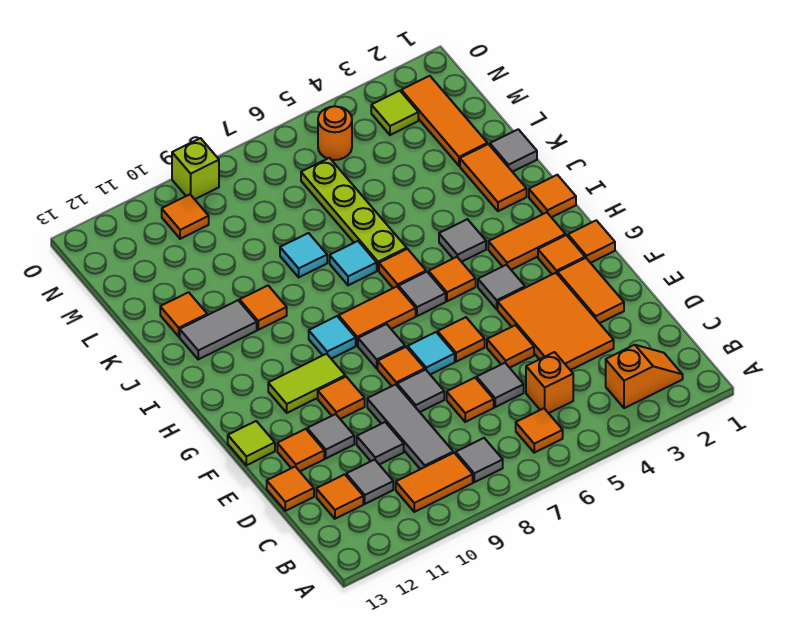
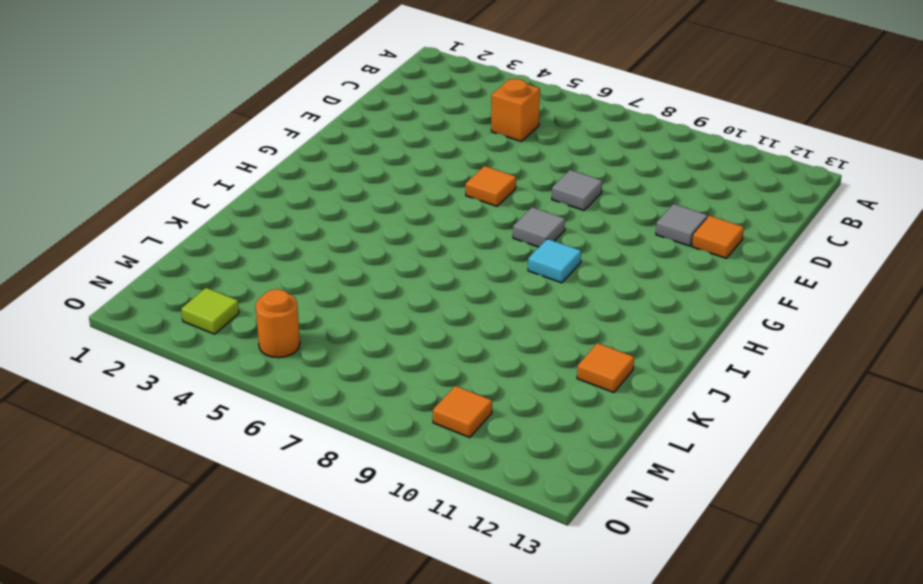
none -> orange slope B2:B3 level 1 top 3
none -> orange tile B6 level 1
none -> grey tile B8 level 1
none -> orange tile B9:B10 level 1

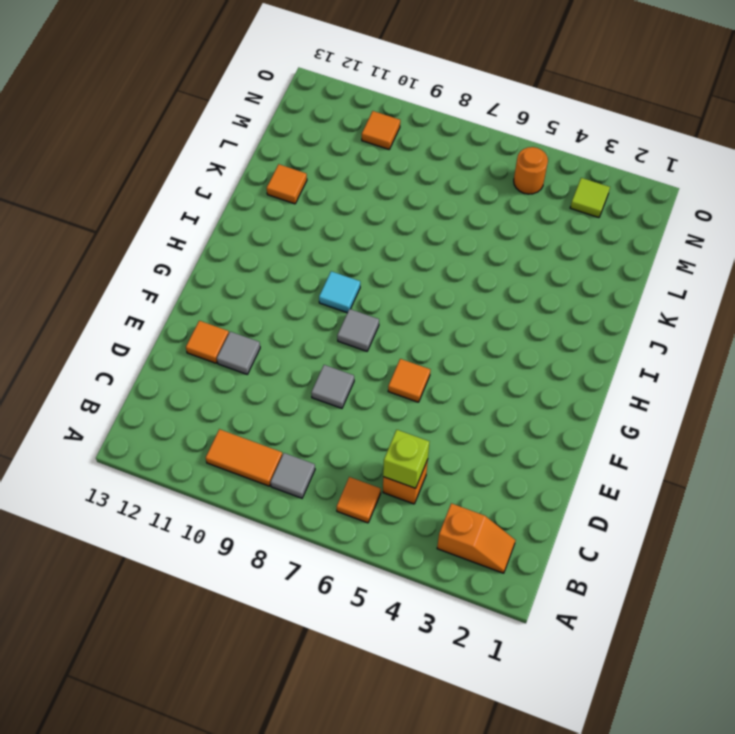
lime brick C5 level 2 -> lime brick O9 level 1
none -> grey tile C9:E9 level 1
none -> grey tile C11 level 1
none -> orange tile C12 level 1
none -> orange tile D3:F4 level 1

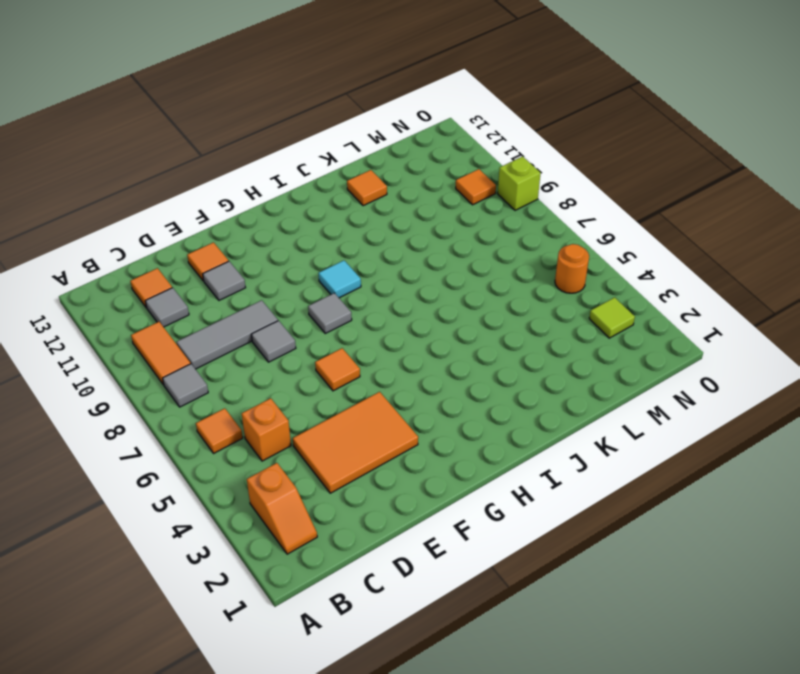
none -> grey tile D6 level 1
none -> orange tile D7 level 1
none -> grey tile D10 level 1
none -> orange tile D13 level 1

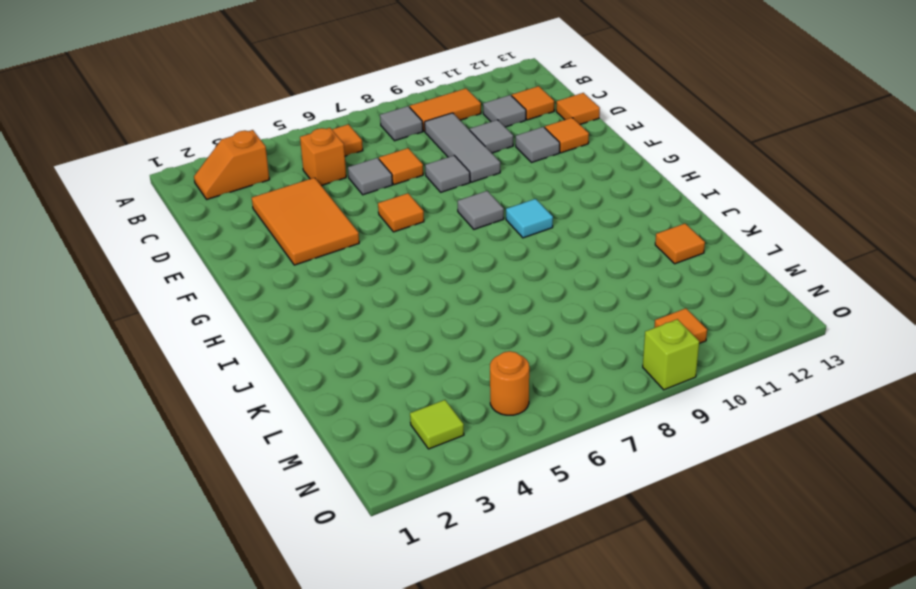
none -> orange tile E2:F2 level 1
none -> orange tile E5 level 1
none -> cyan tile F7 level 1
none -> orange tile F8 level 1

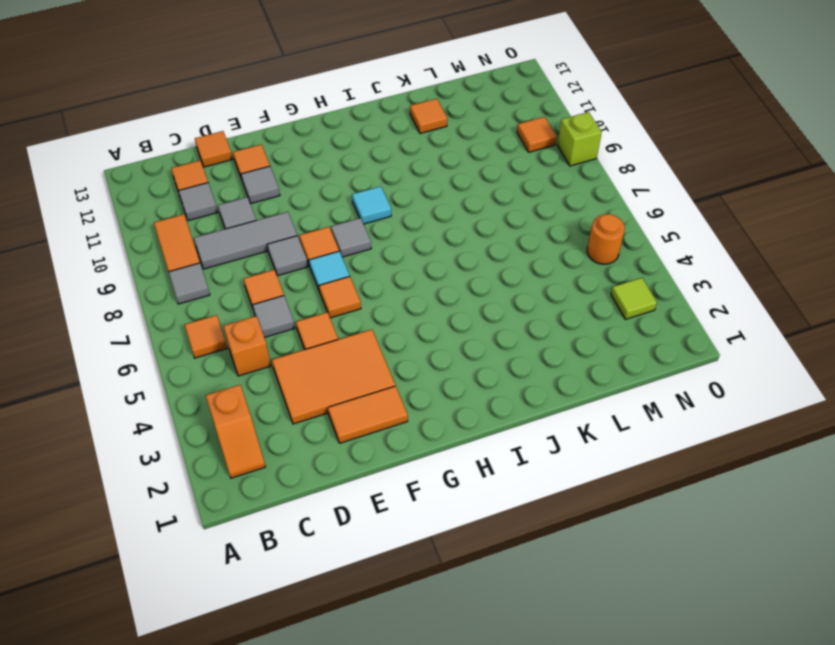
none -> orange tile F10 level 1
none -> lime tile F13 level 1
none -> orange tile G1 level 1
none -> orange tile G2 level 1

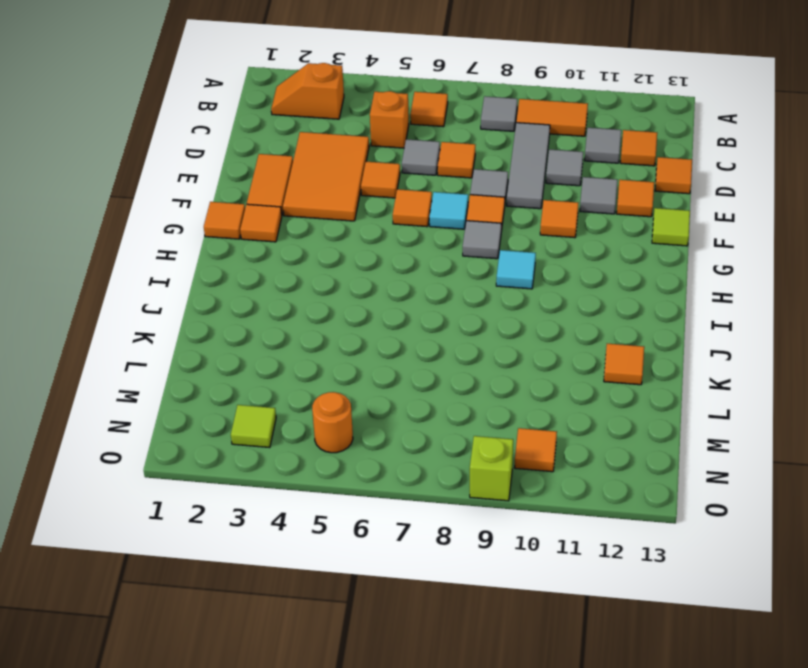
none -> grey tile G4 level 1
none -> lime tile G10:G11 level 1
none -> orange tile H2:H3 level 1
none -> orange tile H5 level 1

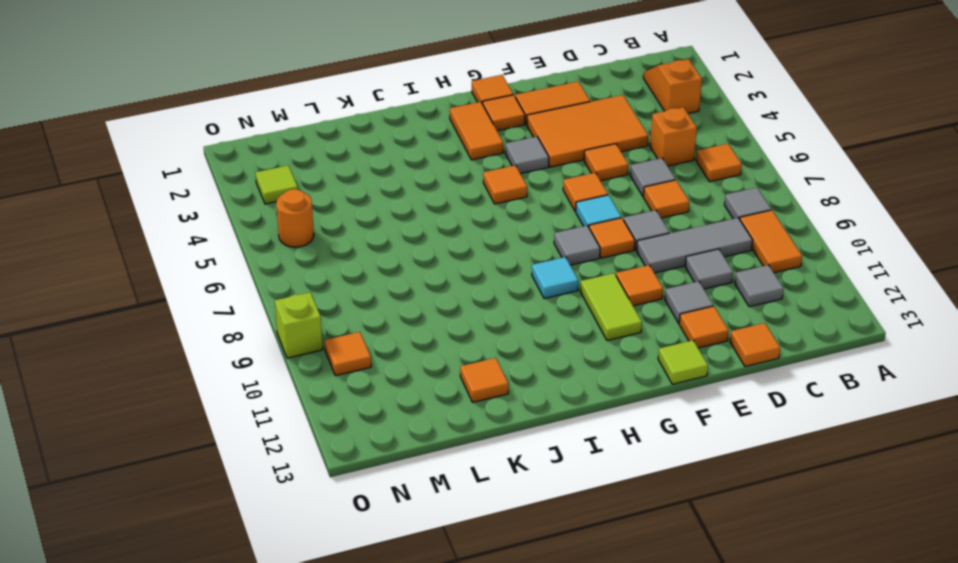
none -> orange tile C12 level 1
none -> grey tile H6 level 1
none -> orange tile H7:H8 level 1
none -> orange tile I1 level 1

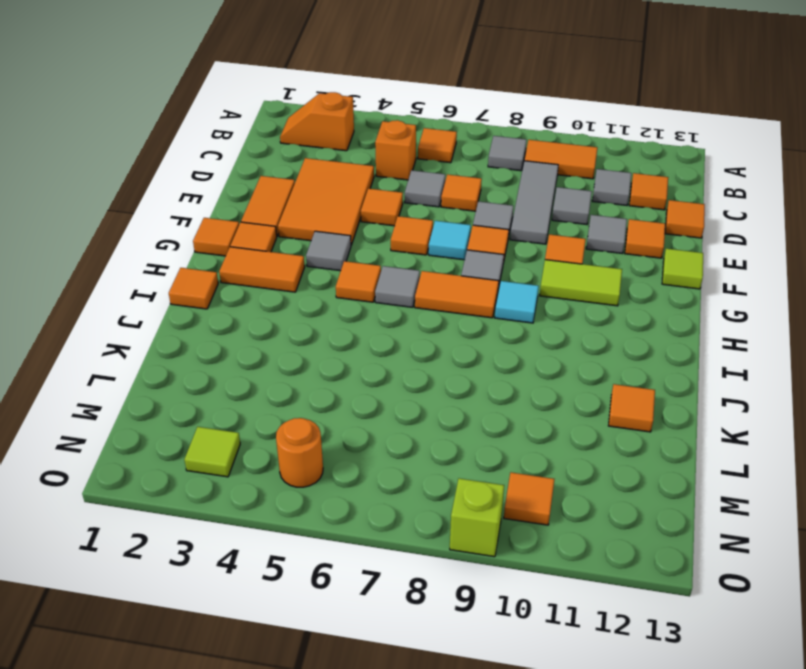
none -> grey tile I4 level 1
none -> orange tile I6 level 1
none -> orange tile J2:K2 level 1
none -> lime plate J6:M6 level 1

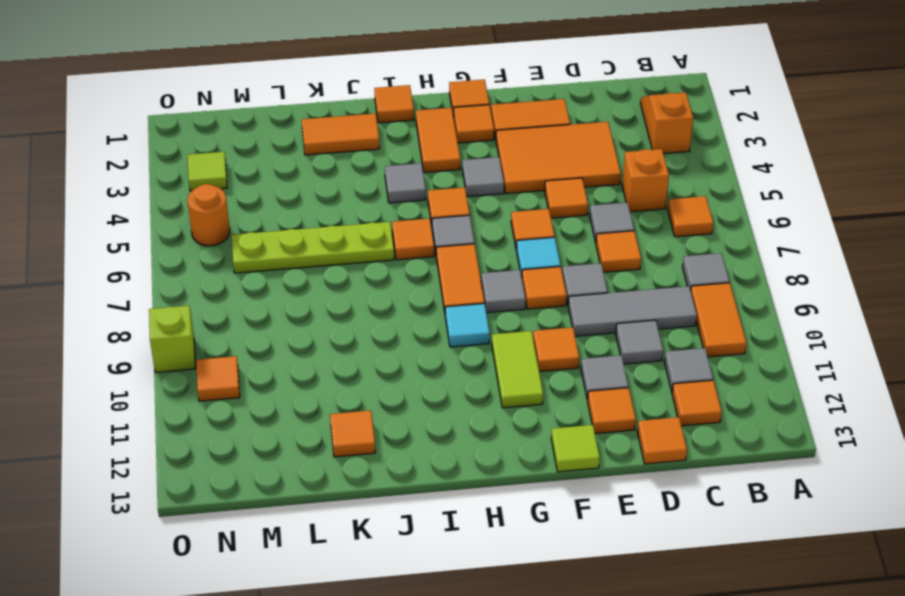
none -> cyan tile J7 level 1
none -> orange tile J10 level 1
none -> grey tile J11:J12 level 1
none -> grey tile K1 level 1

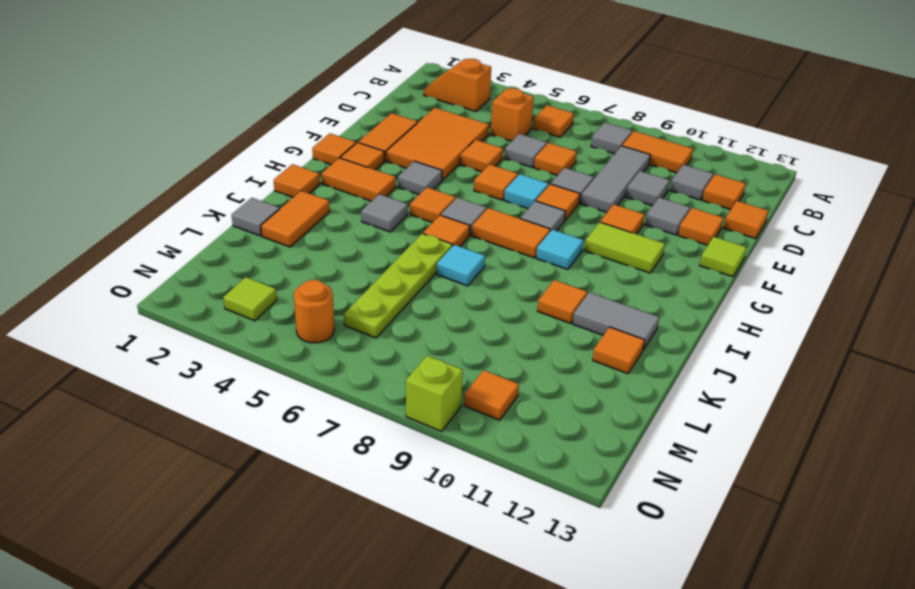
none -> cyan tile K8 level 1
none -> orange tile L2:N2 level 1

